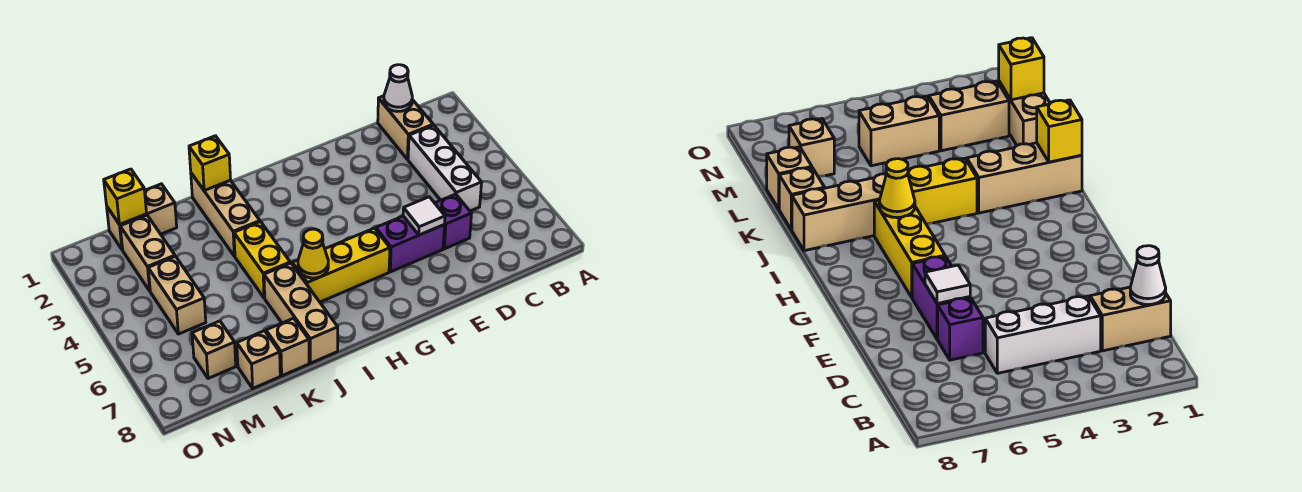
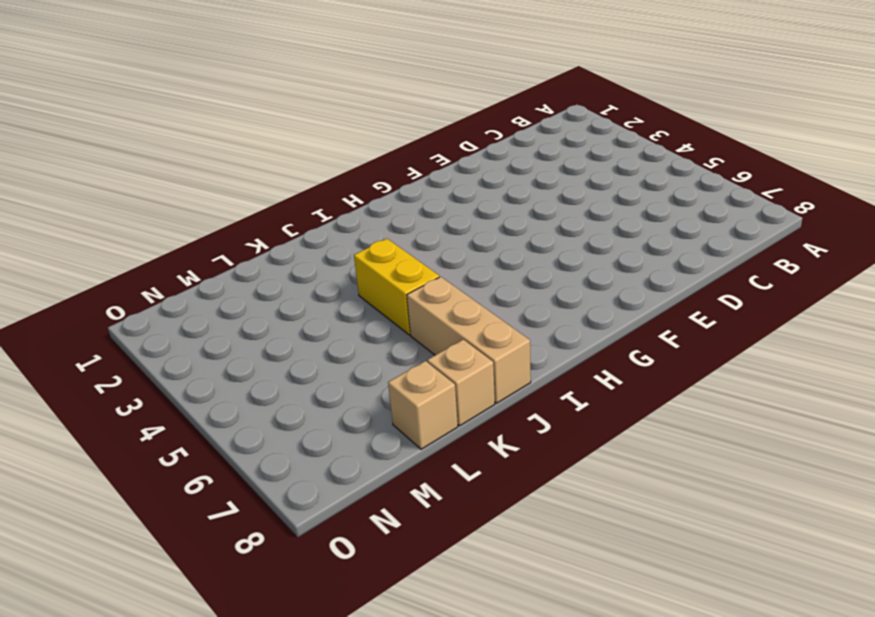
none -> tan brick C1:C2 level 1
none -> white brick C3:C5 level 1
none -> purple brick D6 level 1

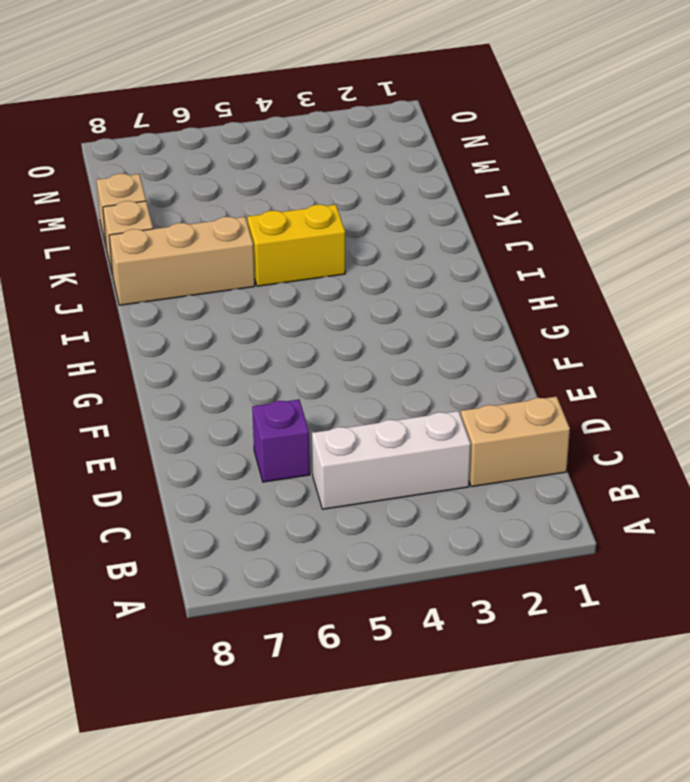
none -> purple brick E6:F6 level 1
none -> yellow brick G6:I6 level 1
none -> tan brick J1:J3 level 1

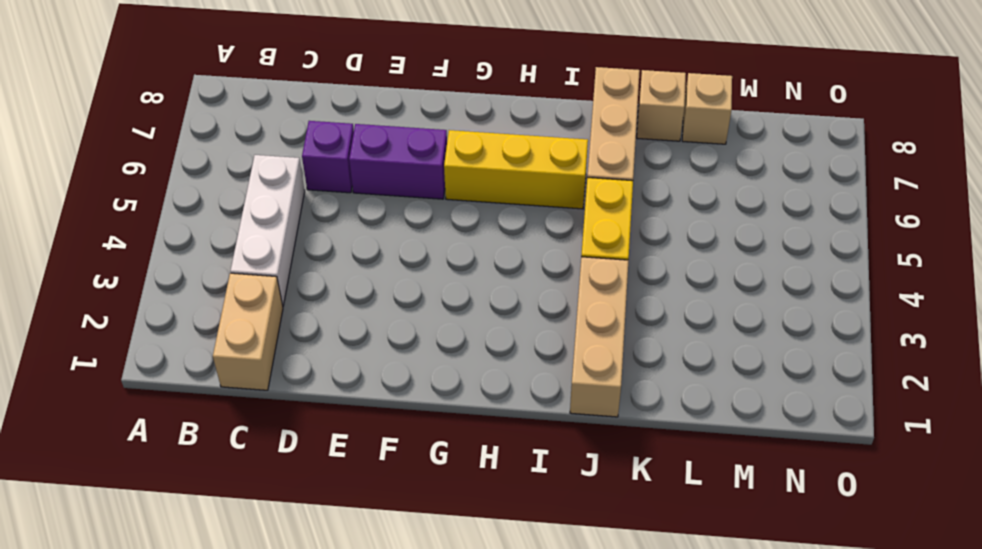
none -> tan brick L1:M1 level 1
none -> tan brick M2:M3 level 1
none -> tan brick M4:M5 level 1

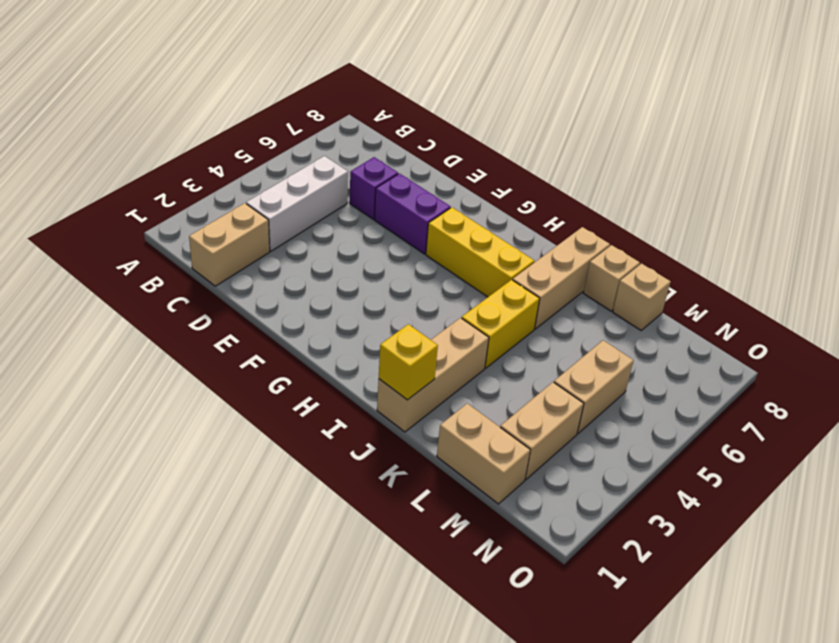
none -> tan brick M7 level 1
none -> white cone C1 level 2
none -> white tile E6 level 2

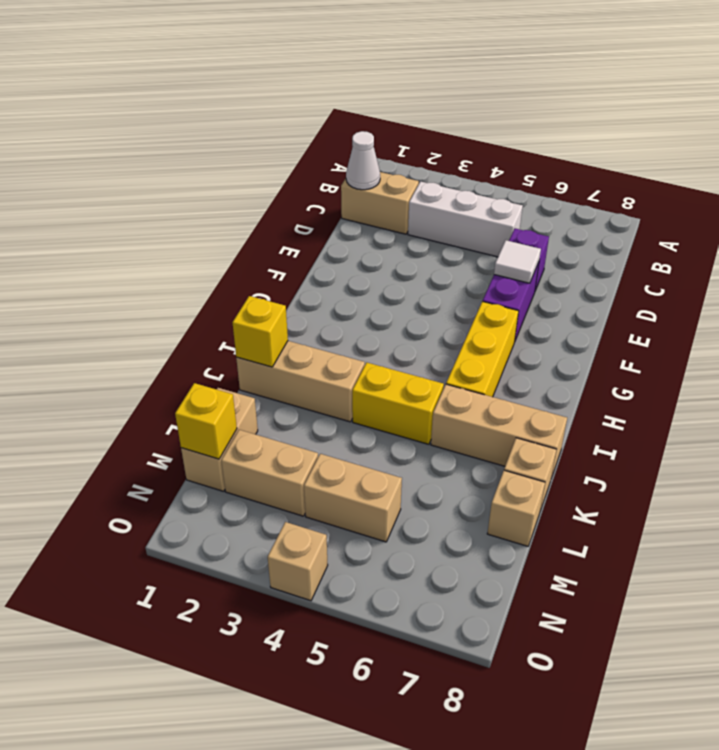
tan brick O4 level 1 -> tan brick M7 level 1
none -> yellow cone I6 level 2

